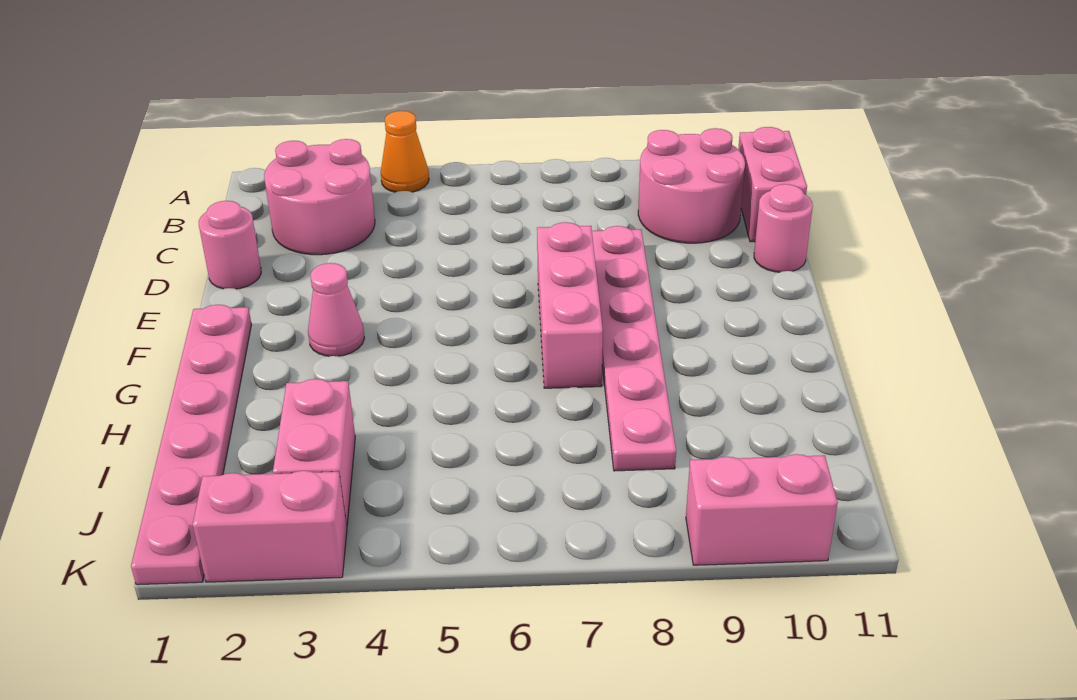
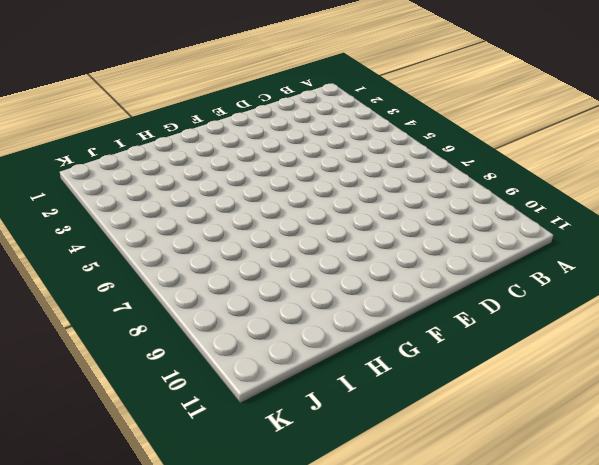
none -> orange cone A4 level 1
none -> pink round brick B2:C3 level 1
none -> pink round brick B9:C10 level 1

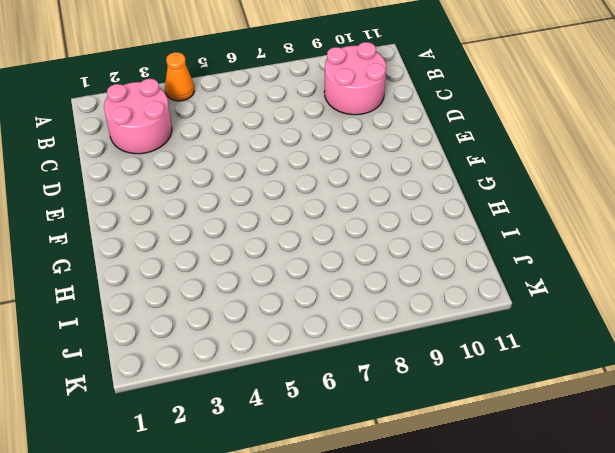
none -> pink brick B11:C11 level 1
none -> pink round brick D1 level 1
none -> pink plate D8:I8 level 1

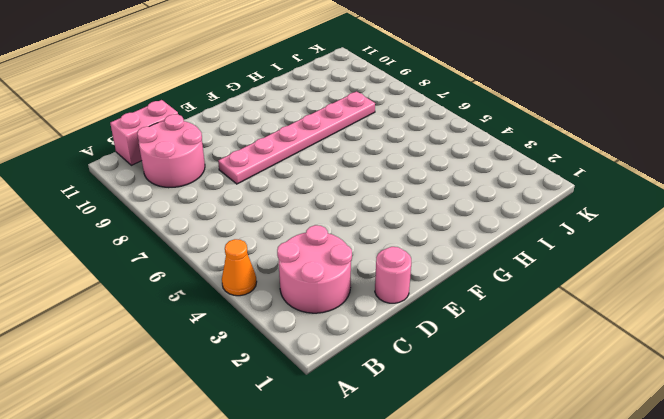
none -> pink round brick D11 level 1
none -> pink brick E7:G7 level 1
none -> pink plate F1:K1 level 1

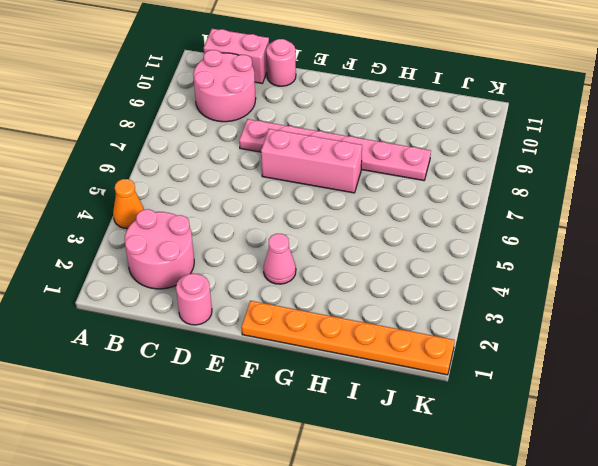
orange plate F1:K1 level 1 -> pink plate F1:K1 level 1
none -> pink brick I3:J3 level 1
none -> pink brick K2:K3 level 1
none -> pink brick K9:K10 level 1

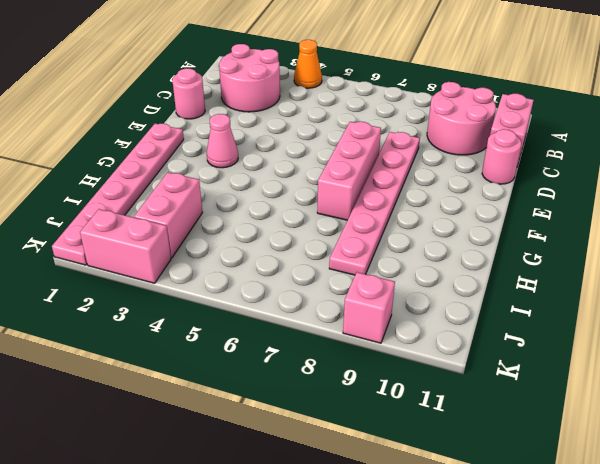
pink brick K9 level 1 -> pink brick K9:K10 level 1

